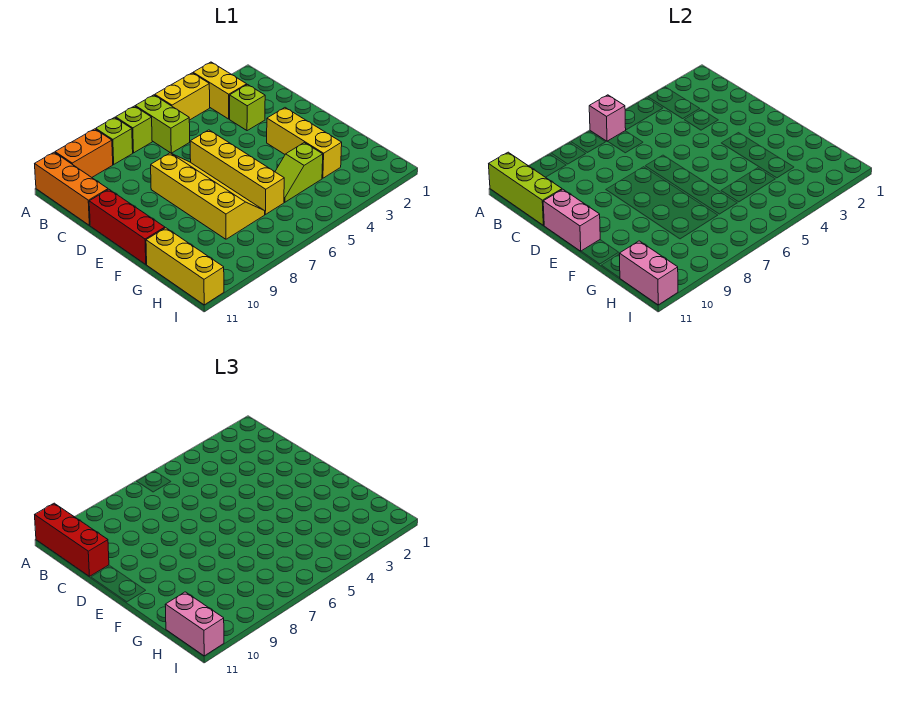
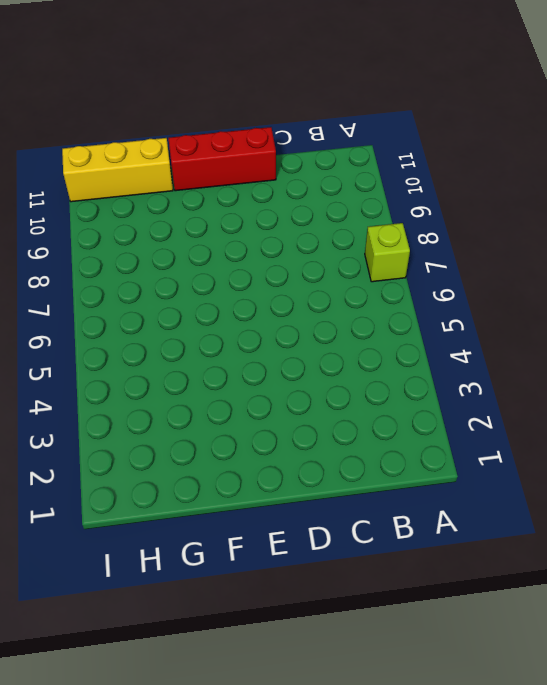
none -> yellow brick A3:B3 level 1
none -> yellow brick A4:A5 level 1
none -> lime brick A6:B6 level 1

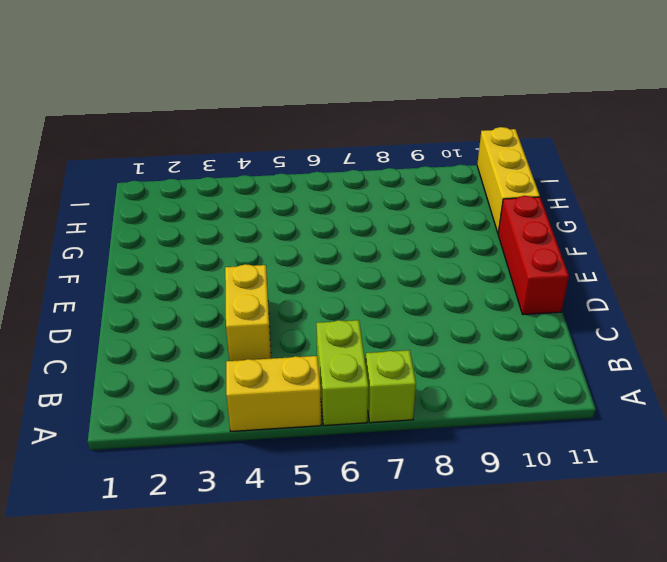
yellow brick C4:D4 level 1 -> yellow brick A3:B3 level 1
none -> lime brick A8 level 1
none -> orange brick A9:A10 level 1
none -> orange brick A11:C11 level 1

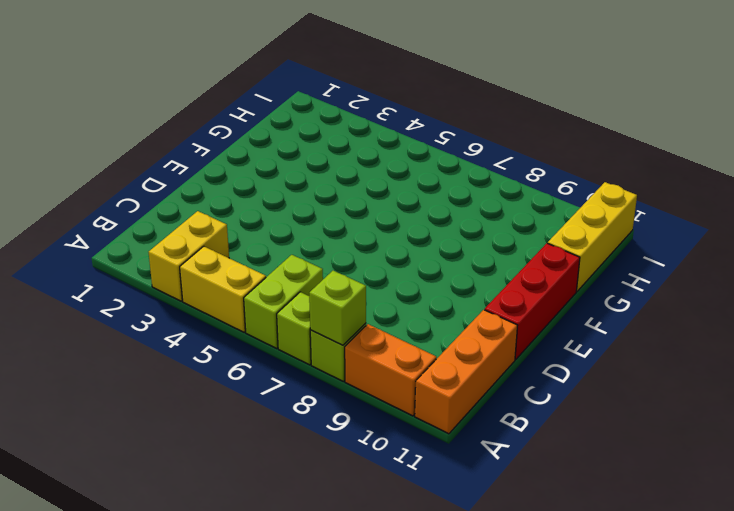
lime brick A8 level 2 -> lime brick C3 level 1
none -> yellow brick D6:G6 level 1
none -> yellow slope D7:G8 level 1 top 8
none -> yellow brick E3:G3 level 1

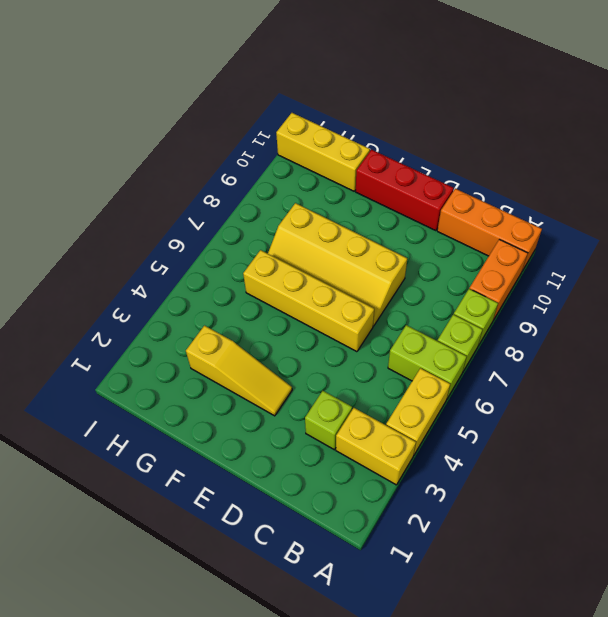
yellow slope E3:G3 level 1 top G -> yellow brick E3:G3 level 1
none -> lime slope G4:G5 level 1 top 4
none -> pink brick A6 level 2
none -> lime brick A11:C11 level 2

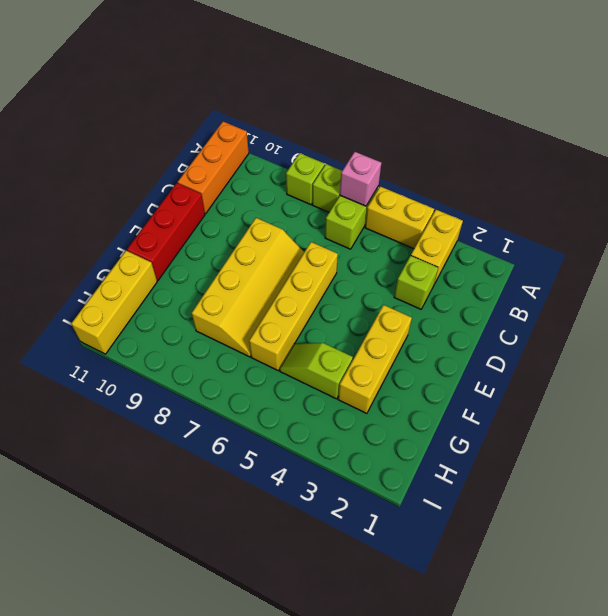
none -> orange brick A9:A10 level 1
none -> lime brick A11:C11 level 2
none -> pink brick D11:E11 level 2

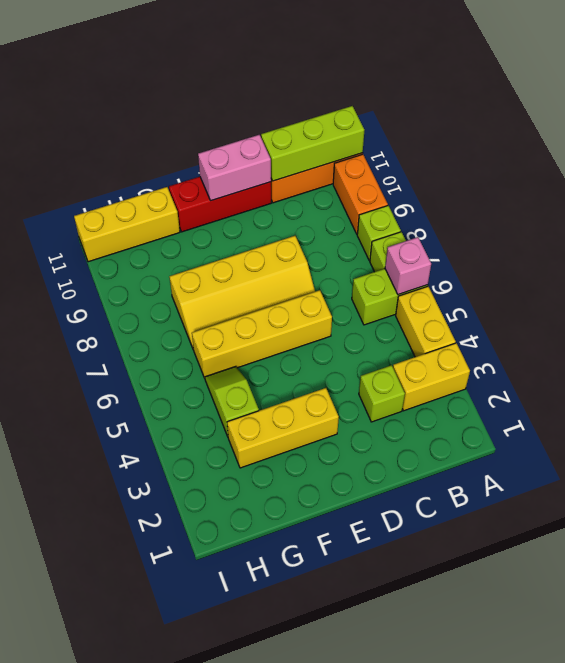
none -> pink brick H11:I11 level 2
none -> red brick A11:C11 level 3
none -> pink brick H11:I11 level 3

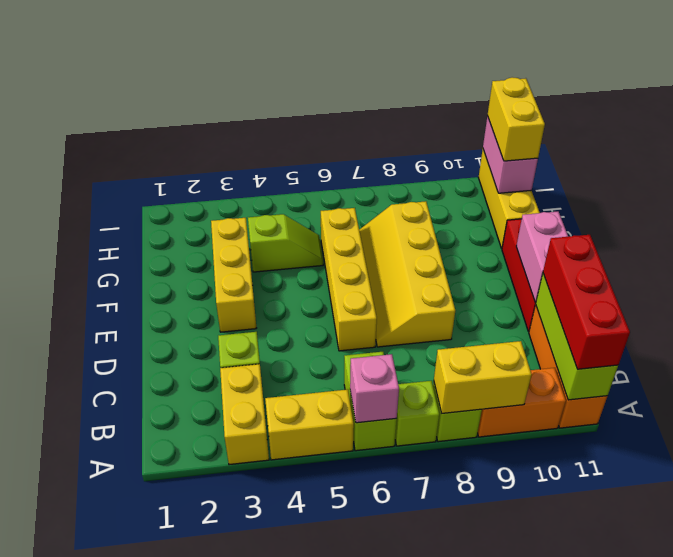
yellow brick A8:A9 level 2 -> none
yellow brick H11:I11 level 3 -> pink brick H11:I11 level 3

